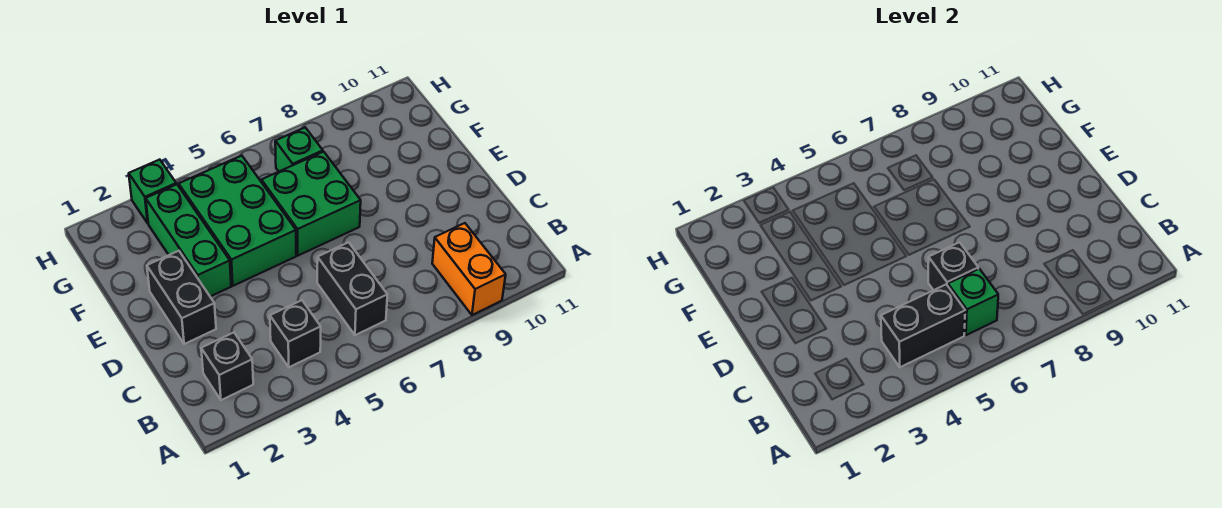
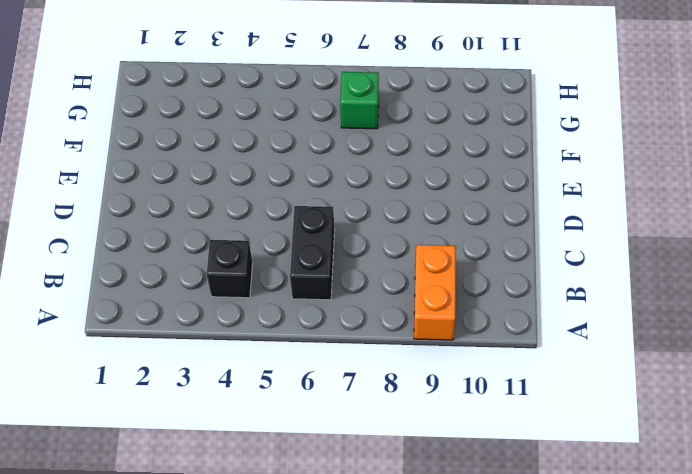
none -> black brick B2 level 1
none -> black brick D2:E2 level 1
none -> green brick E3:G3 level 1

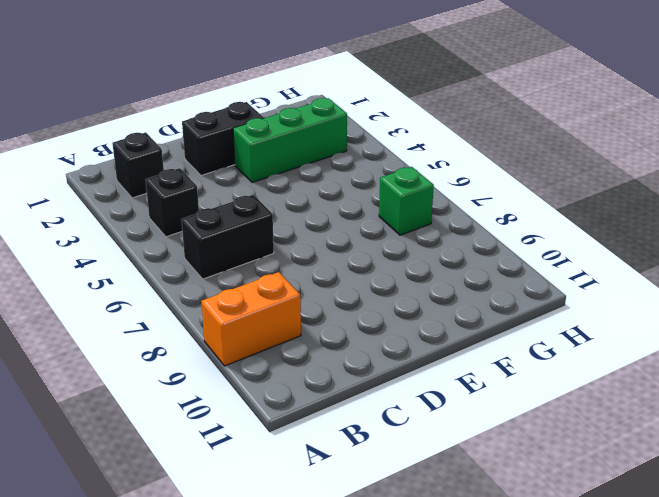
none -> green brick E4:G5 level 1
none -> green brick E6:F7 level 1
none -> green brick H3 level 1

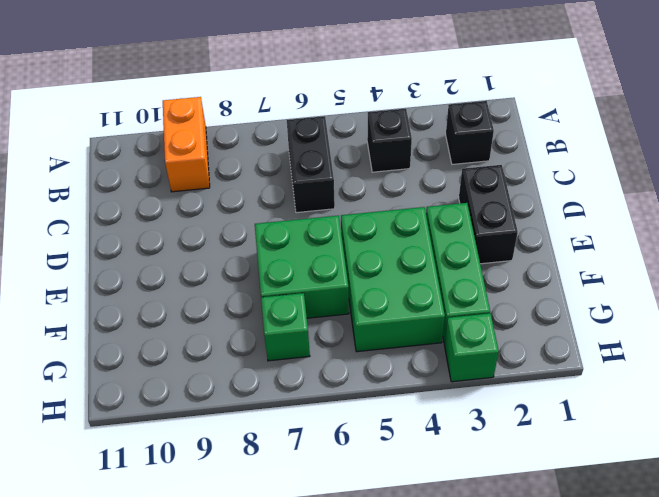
none -> black brick B4:B5 level 2
none -> green brick B6 level 2
none -> black brick C6 level 2

